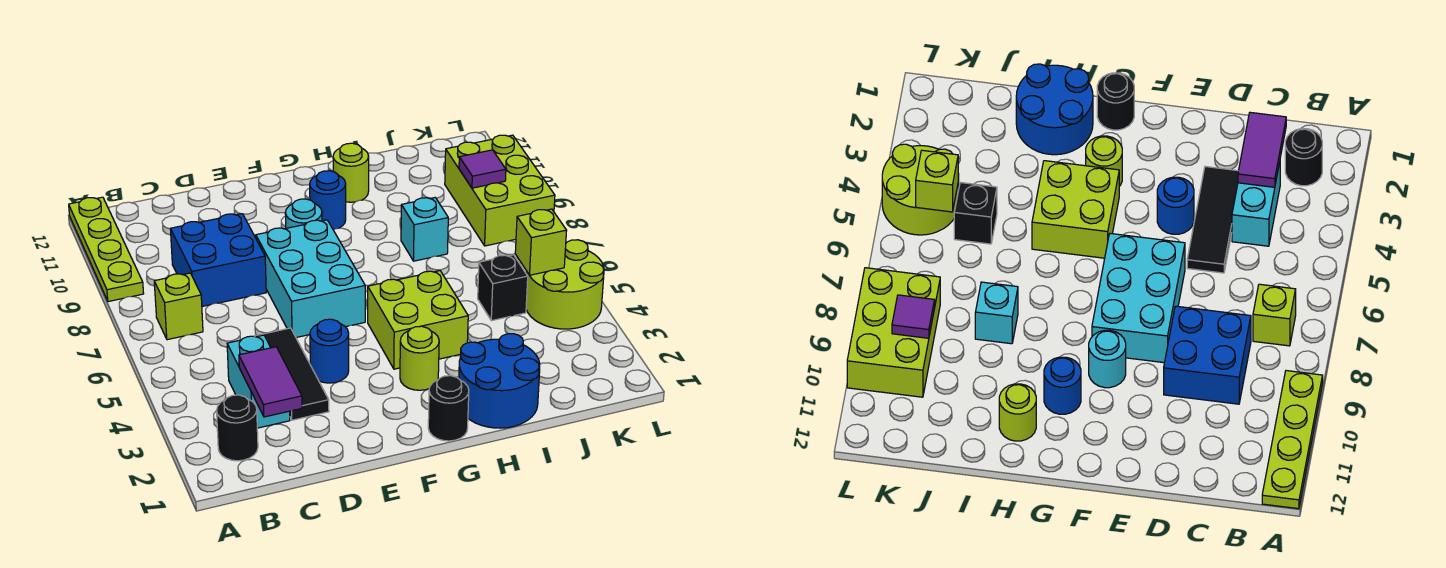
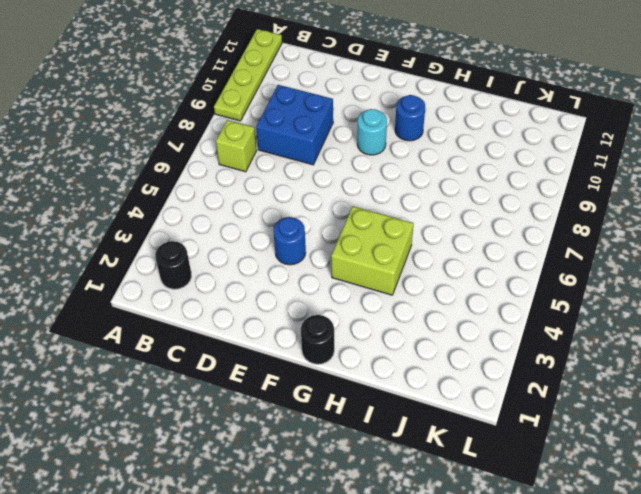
none -> cyan brick C3:C4 level 1
none -> black tile D3:D5 level 1
none -> cyan brick E6:F8 level 1

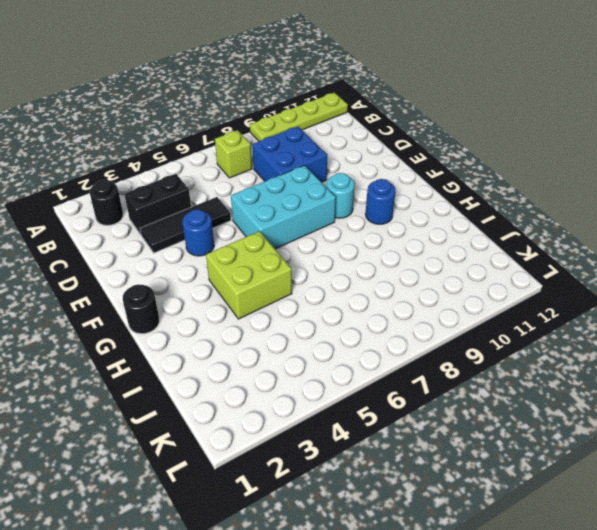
black brick C3:C4 level 1 -> cyan brick C3:C4 level 1
none -> lime round brick G3 level 1
none -> blue round brick H1:I2 level 1
none -> lime round brick H11 level 1

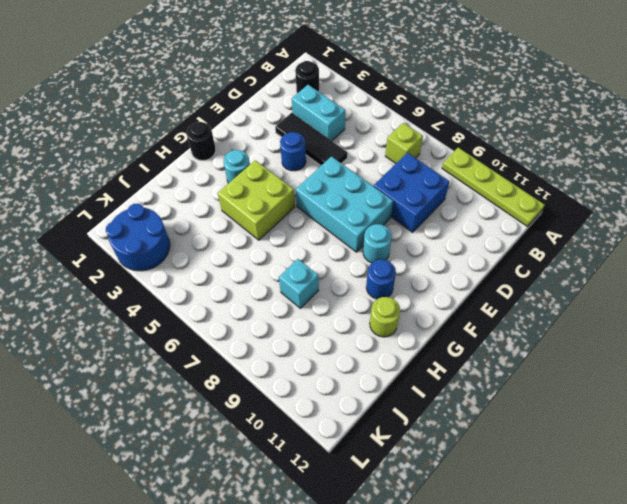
cyan round brick G3 level 1 -> lime round brick G3 level 1
blue round brick K2:L3 level 1 -> blue round brick H1:I2 level 1
none -> black brick J5 level 1
none -> lime round brick K4:L5 level 1
none -> lime brick K8:L10 level 1

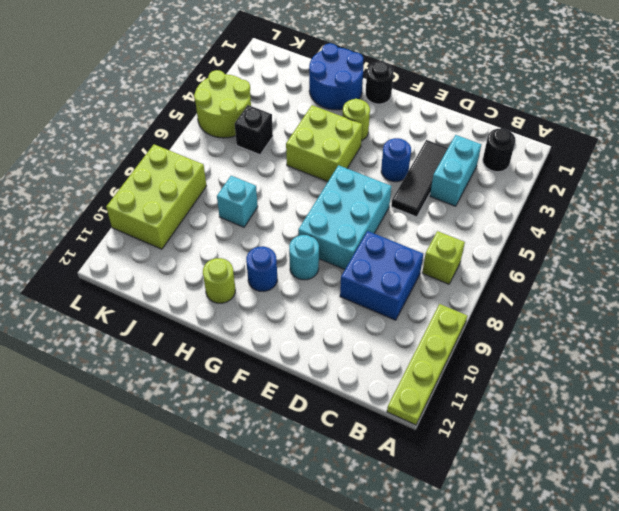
none -> purple tile C2:C3 level 2
none -> lime brick K5 level 2
none -> purple tile K9 level 2

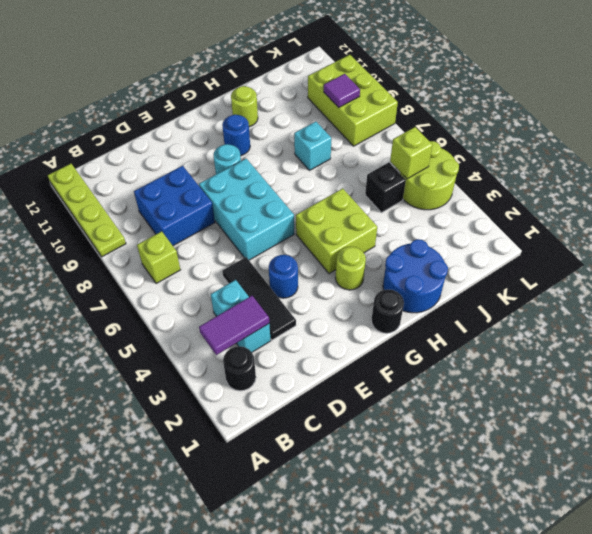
purple tile B3:C3 level 2 -> purple tile C2:C3 level 2

